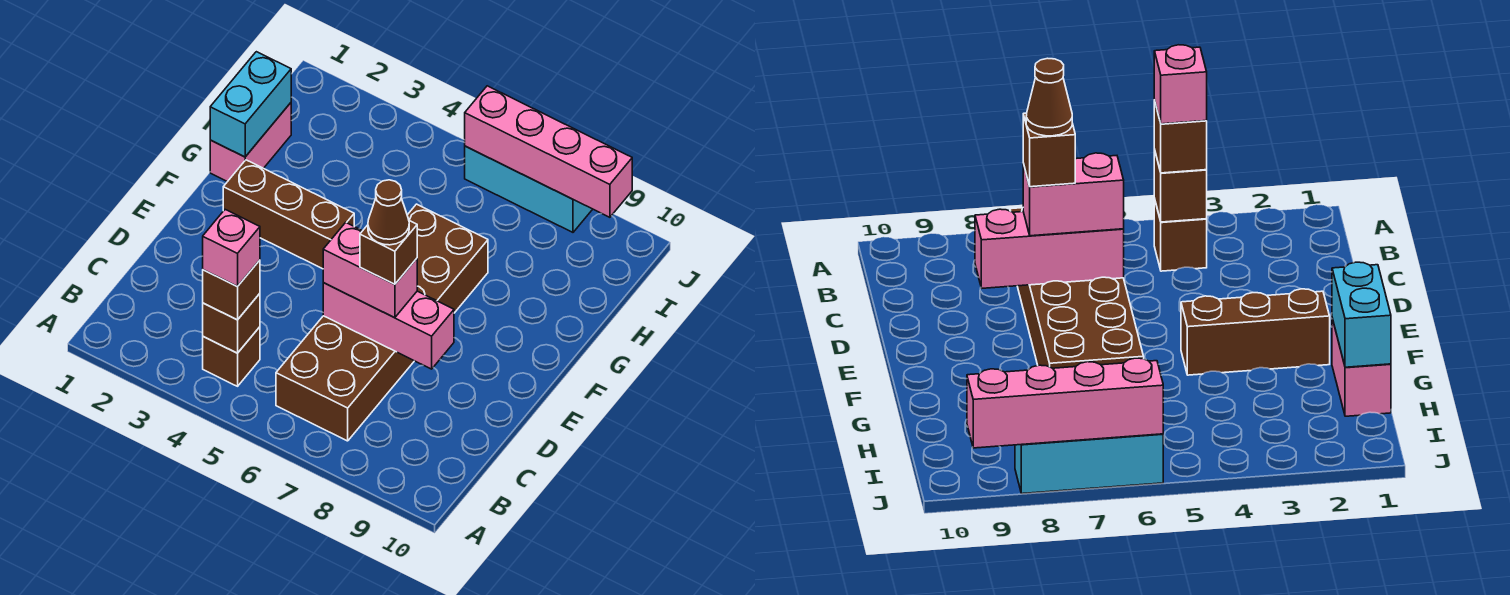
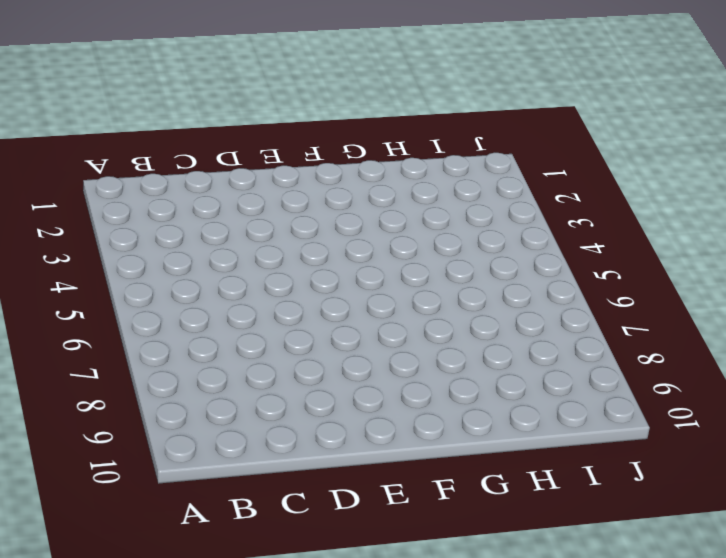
none -> brown brick B4 level 1
none -> brown brick B6:G7 level 1
none -> brown brick F2:F4 level 1

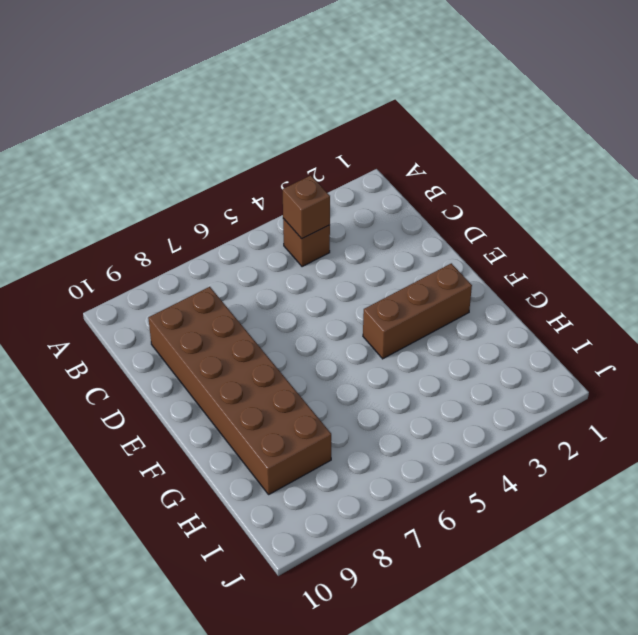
brown brick C8:H9 level 1 -> brown brick B6:G7 level 1
none -> pink brick G1:H1 level 1
none -> cyan brick J6:J8 level 1
none -> pink brick D6:D8 level 2

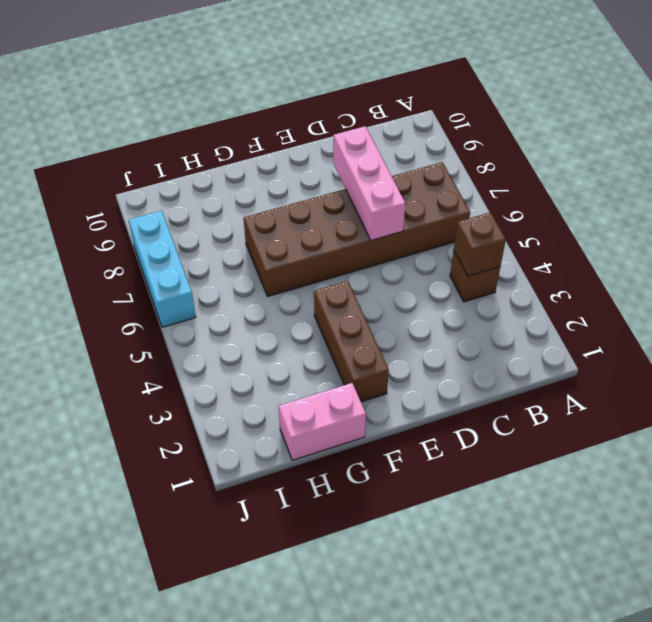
none -> cyan brick G1:H1 level 2
none -> pink brick J6:J9 level 2
none -> brown brick B4 level 3

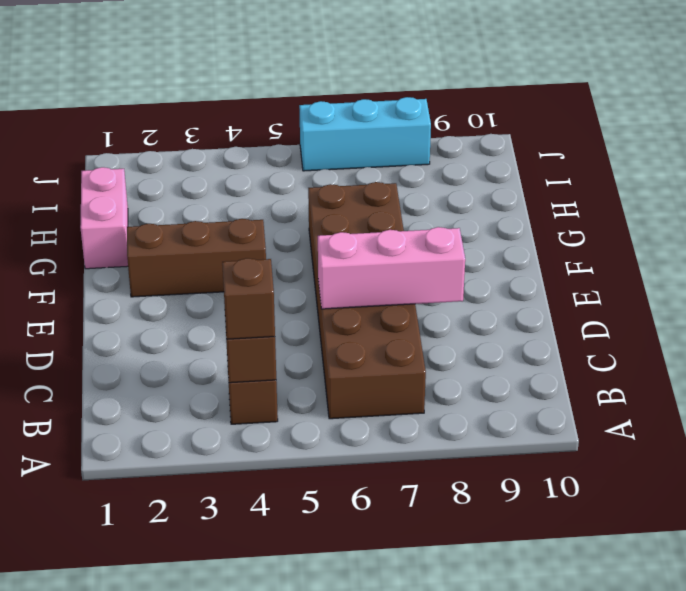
none -> cyan brick G1:H1 level 2
none -> pink brick J6:J9 level 2
none -> pink brick D6:D7 level 3

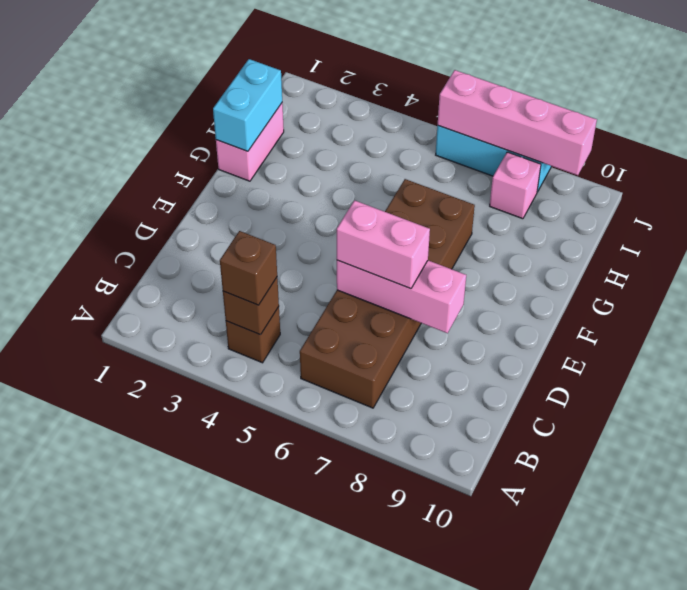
pink brick I8 level 1 -> pink brick B4 level 4
none -> brown brick F2:F4 level 1
none -> brown brick D7 level 4
none -> brown cone D7 level 5

